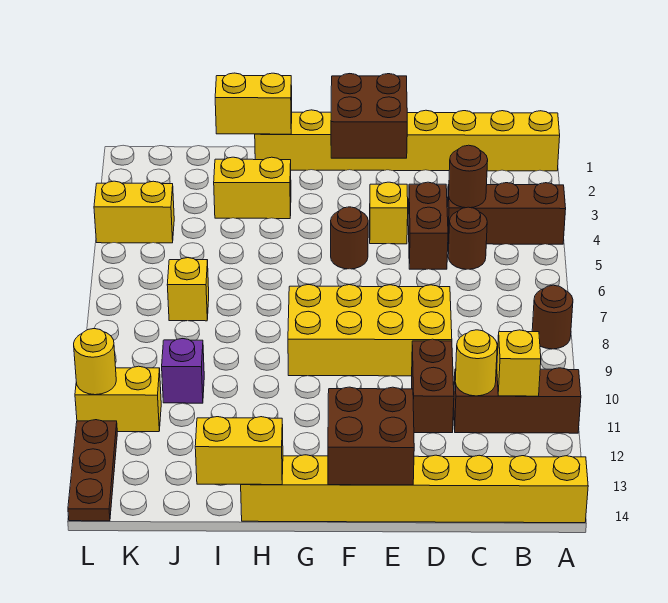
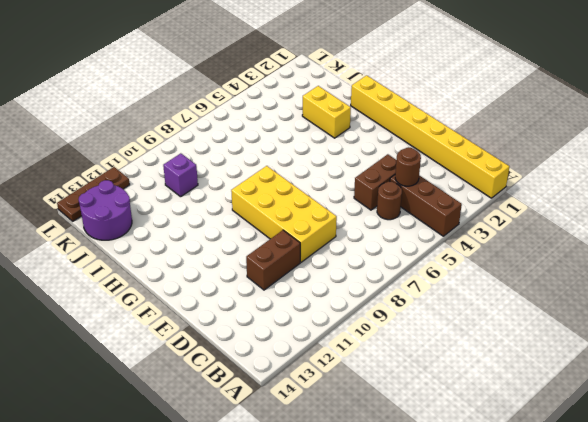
purple round brick J13:K14 level 1 -> none
none -> brown round brick A8 level 1
none -> brown brick A11:C11 level 1
none -> yellow brick A14:H14 level 1

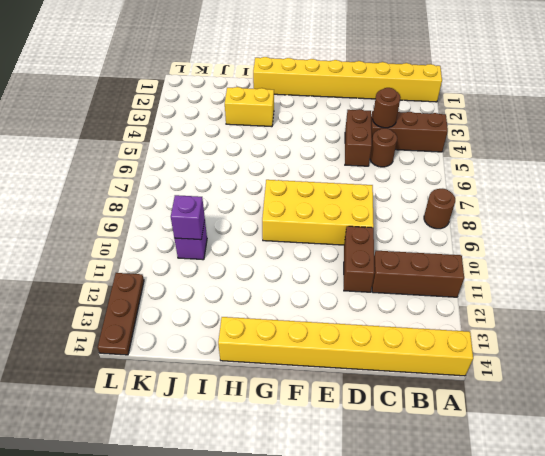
purple brick J10 level 2 -> none
none -> yellow brick E4 level 1
none -> brown round brick F5 level 1
none -> yellow brick J7 level 1

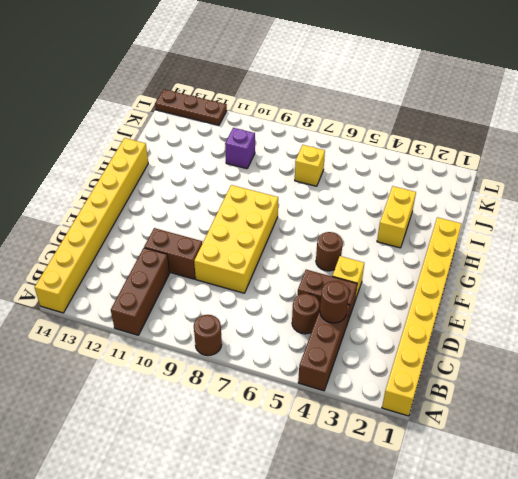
none -> yellow brick K4:L4 level 1
none -> yellow brick K11:L11 level 1
none -> yellow brick B11 level 2

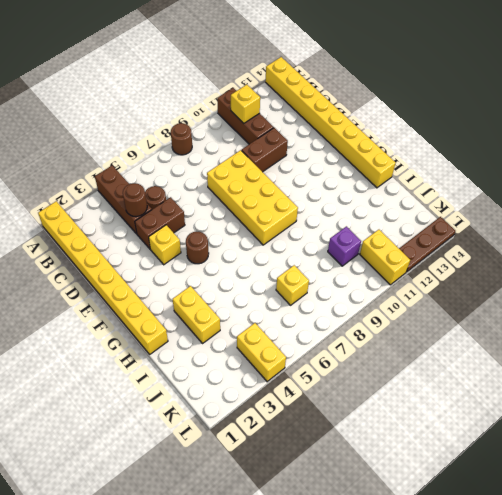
none -> yellow round brick C11 level 2
none -> brown brick E1:F2 level 2
none -> brown brick E13:F14 level 2

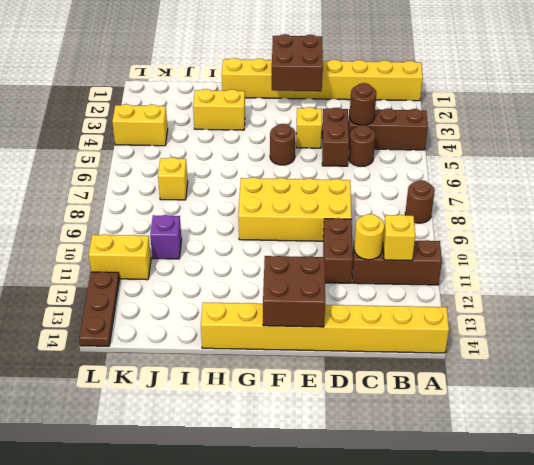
none -> yellow brick H1:I1 level 2
none -> yellow brick H14:I14 level 2
none -> yellow round brick L11 level 2

